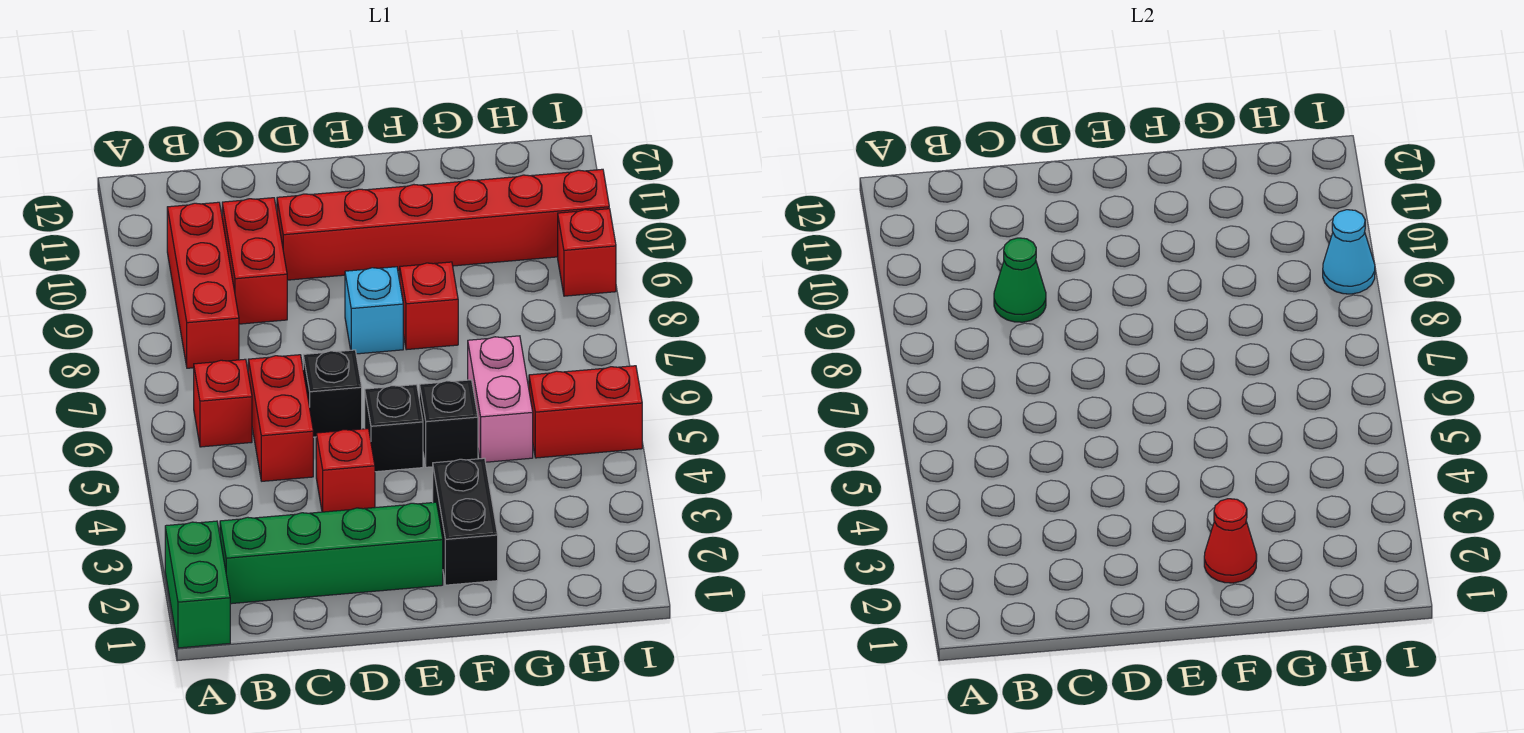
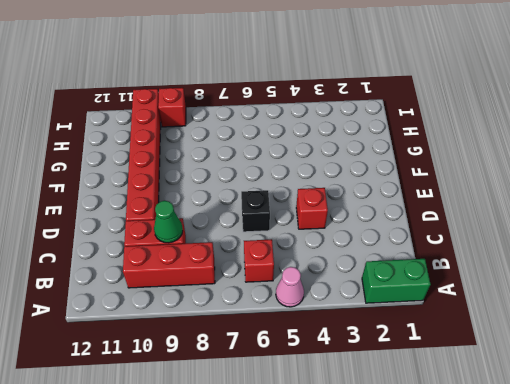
pink cone A5 level 1 -> none
none -> green brick B2:E2 level 1
none -> red brick C5:C6 level 1
none -> black brick E5 level 1

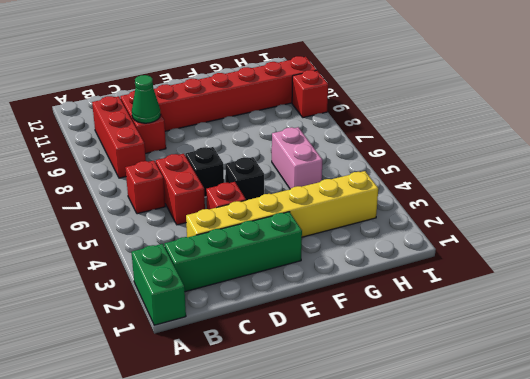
yellow brick C3:H3 level 1 -> black brick F2:F3 level 1
none -> cyan brick E8 level 1
none -> black brick F5 level 1
none -> red brick F8 level 1

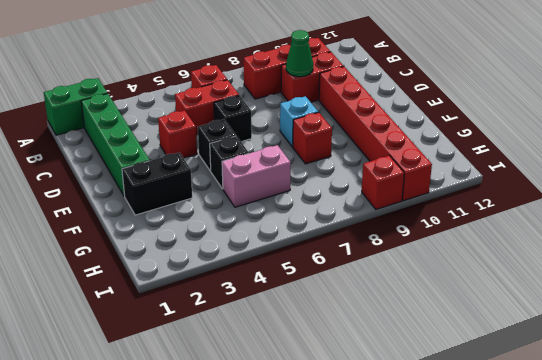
none -> red brick H5:I5 level 1
none -> red cone F2 level 2
none -> cyan cone I9 level 2

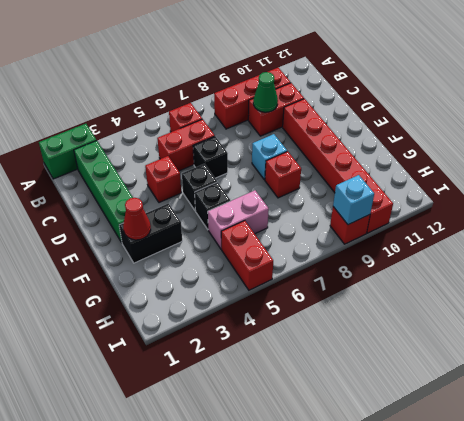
cyan brick I9 level 2 -> cyan cone I9 level 2

